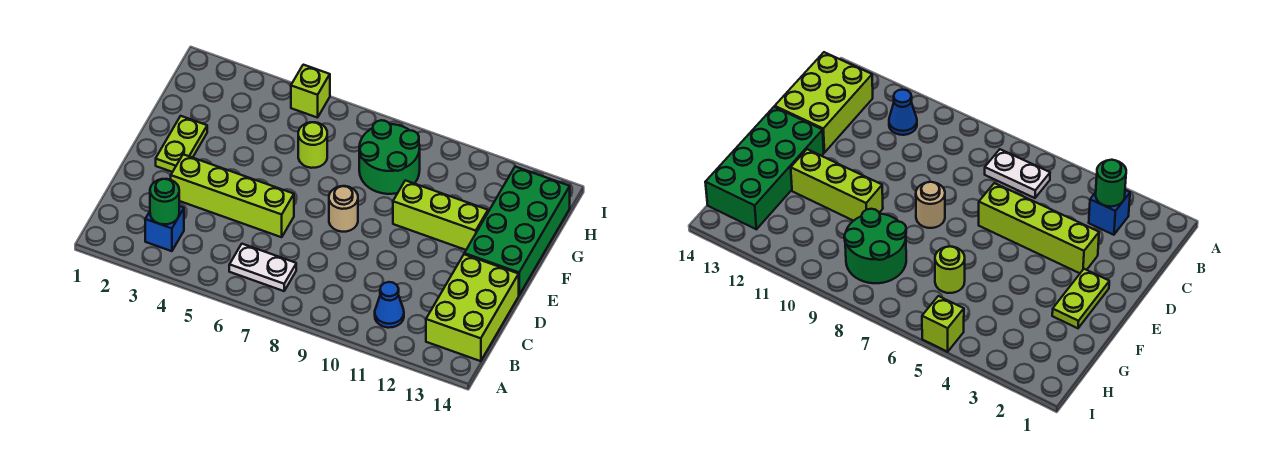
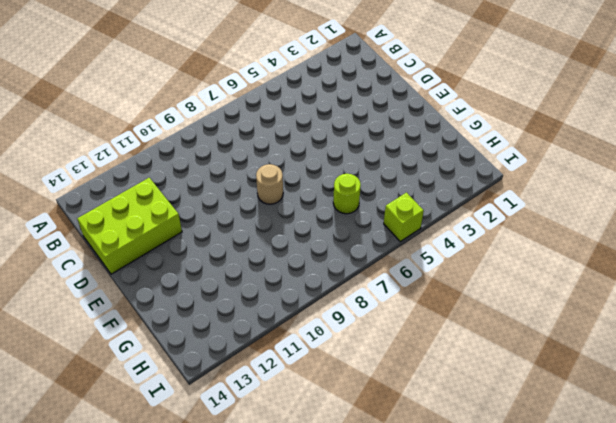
lime brick C12:D14 level 1 -> lime brick B13:D14 level 1
none -> blue brick B3 level 1
none -> white plate B6:B7 level 1
none -> blue cone B11 level 1

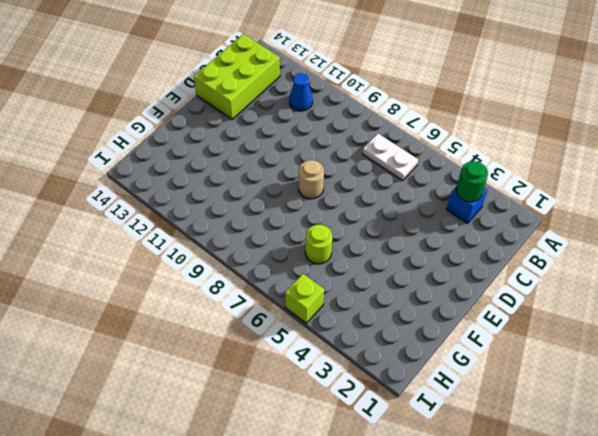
none -> lime brick D3:D6 level 1
none -> lime plate E2:F2 level 1
none -> green brick E13:H14 level 1

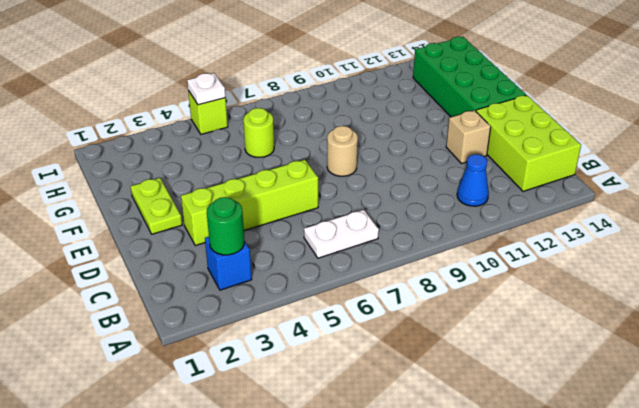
tan brick D12 level 1 -> none
white plate I5 level 2 -> none
none -> lime brick F10:F12 level 1
none -> green round brick G8:H9 level 1

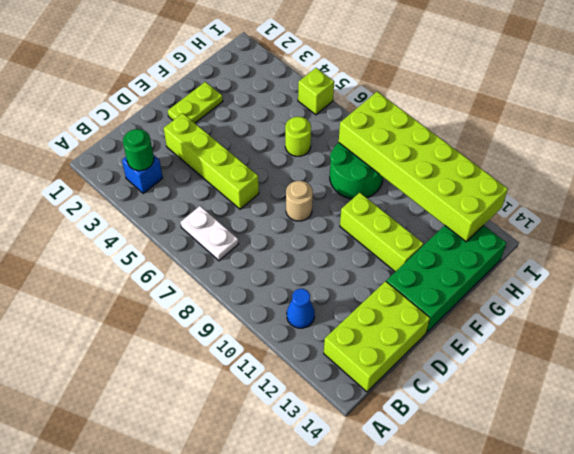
lime brick H8:I13 level 2 -> none

